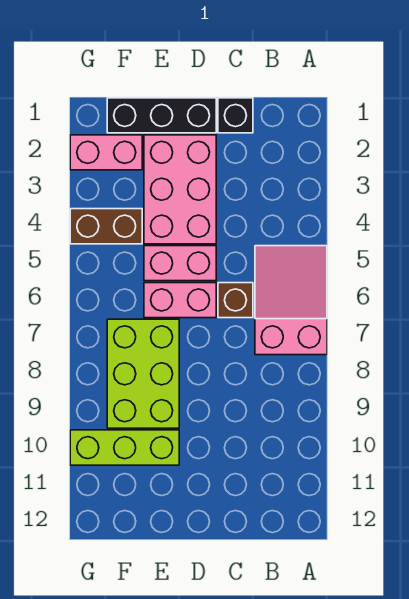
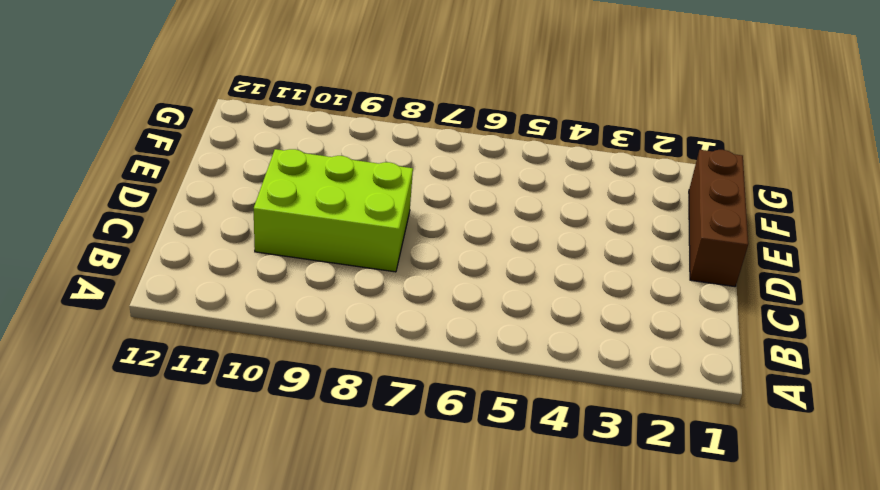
lime brick C8:D10 level 1 -> lime brick E7:F9 level 1
brown brick D1:F1 level 1 -> black brick D1:F1 level 1
none -> pink slope A5:B7 level 1 top 7
none -> black brick C1 level 1

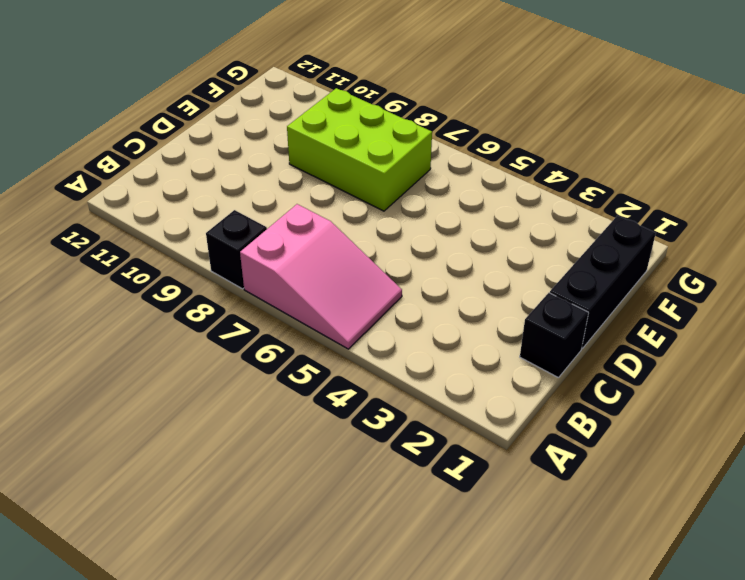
black brick A8 level 1 -> none
none -> brown brick C6 level 1
none -> pink brick D2:E4 level 1

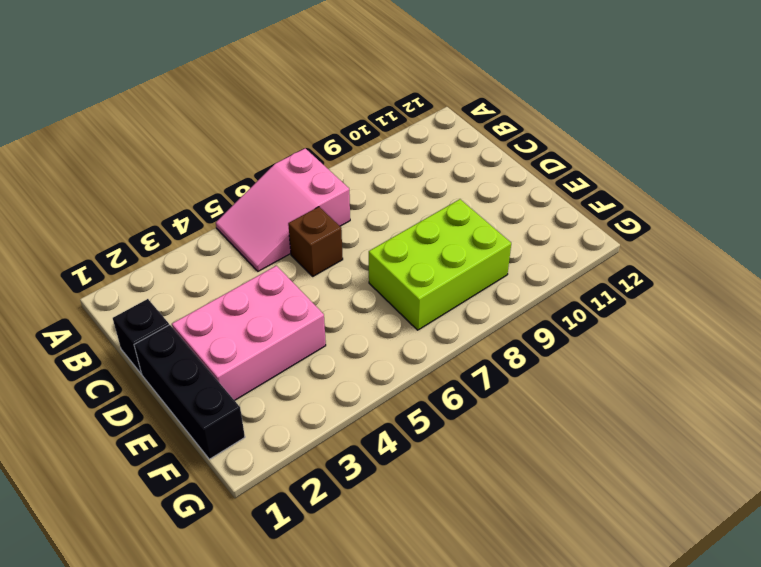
none -> pink brick D5:E5 level 1
none -> pink brick D6:E6 level 1

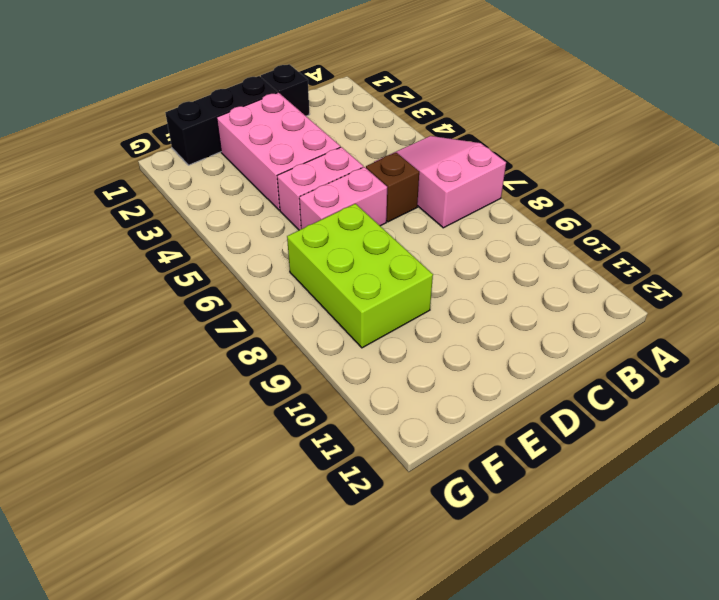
none -> lime brick E10:G10 level 1
none -> pink brick F2:G2 level 1

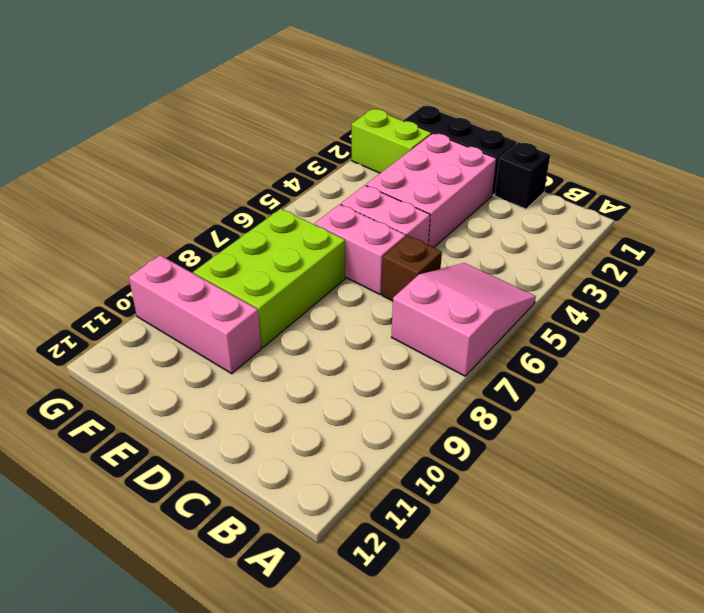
pink brick E10:G10 level 1 -> lime brick E10:G10 level 1
lime brick F2:G2 level 1 -> pink brick F2:G2 level 1
none -> brown brick F4:G4 level 1

